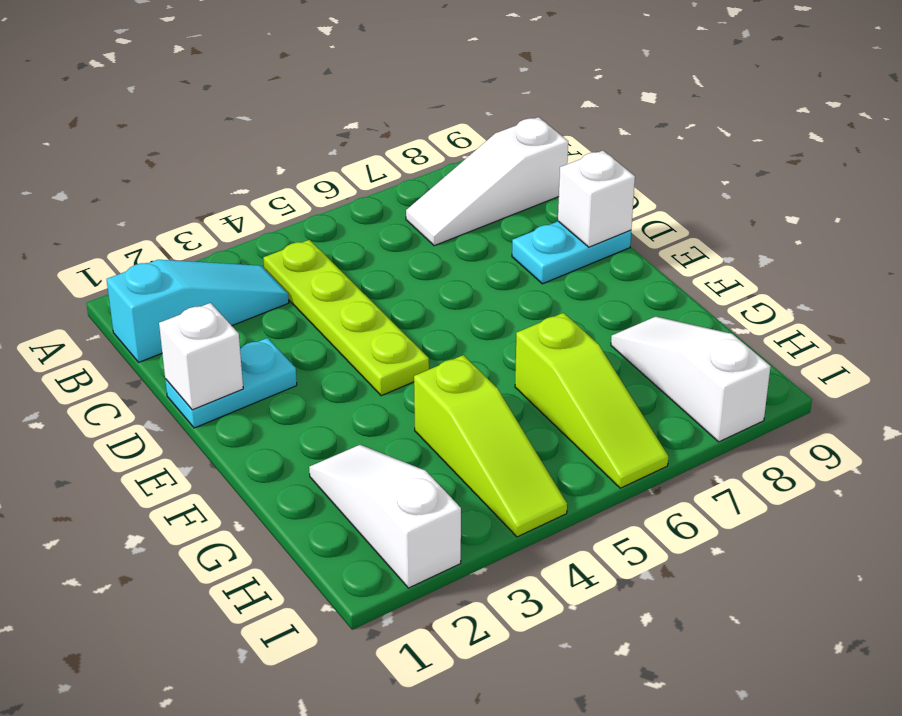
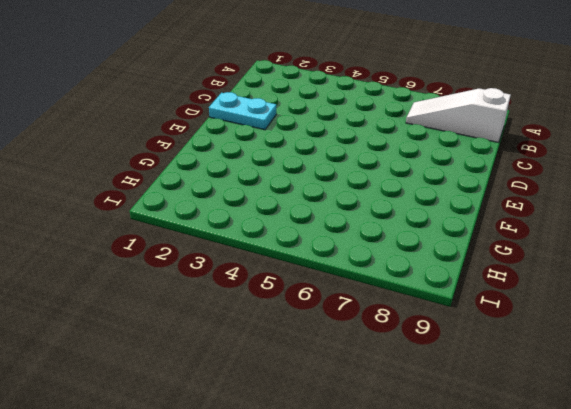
none -> cyan slope B1:B3 level 1 top 1
none -> lime plate B4:E4 level 1

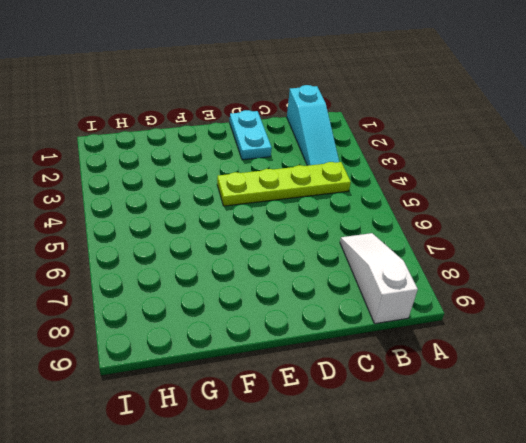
none -> cyan plate D8:D9 level 1
none -> white slope G2:I2 level 1 top I

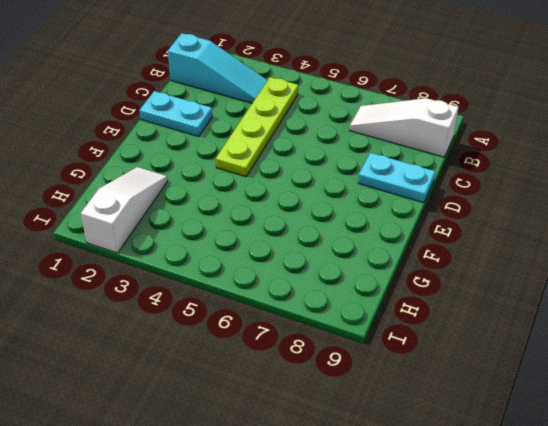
none -> lime slope G4:I4 level 1 top G
none -> lime slope G6:I6 level 1 top G

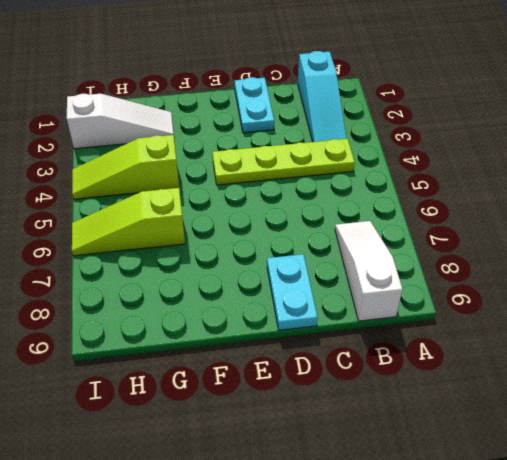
none -> white slope G8:I8 level 1 top I
none -> white brick D1 level 2

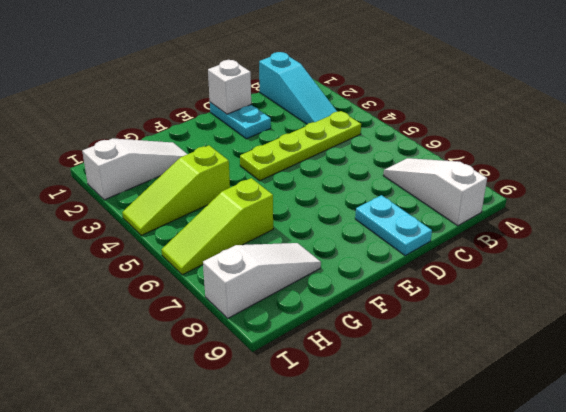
none -> white brick D9 level 2

